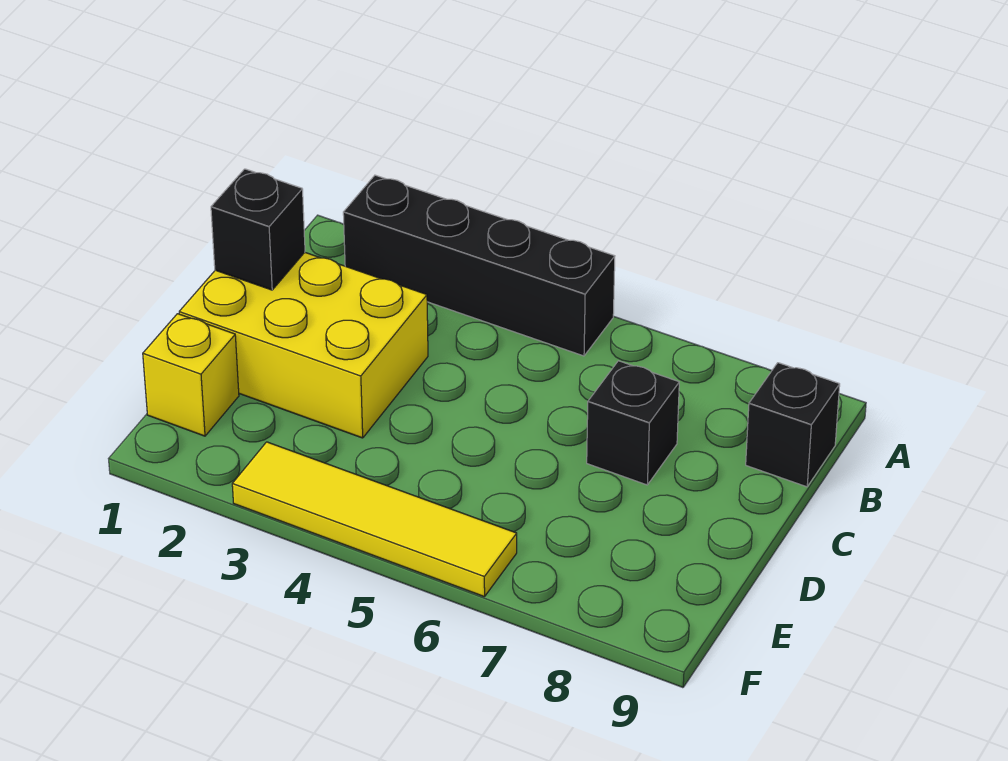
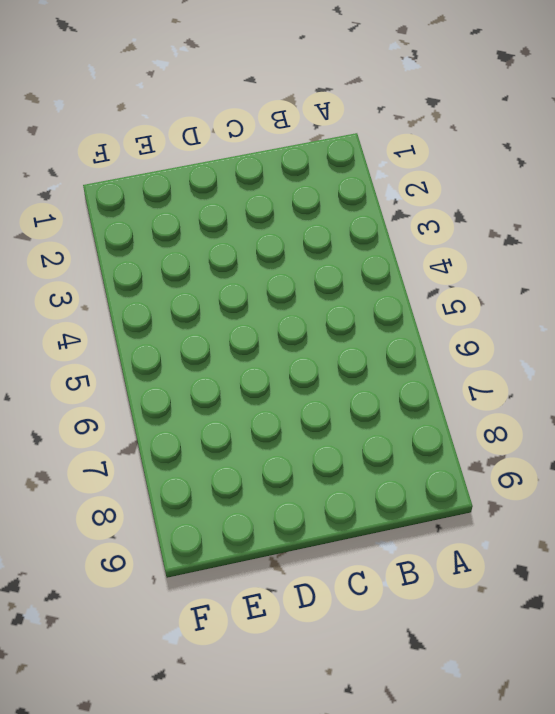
none -> black brick A2:A5 level 1
none -> black brick B9 level 1

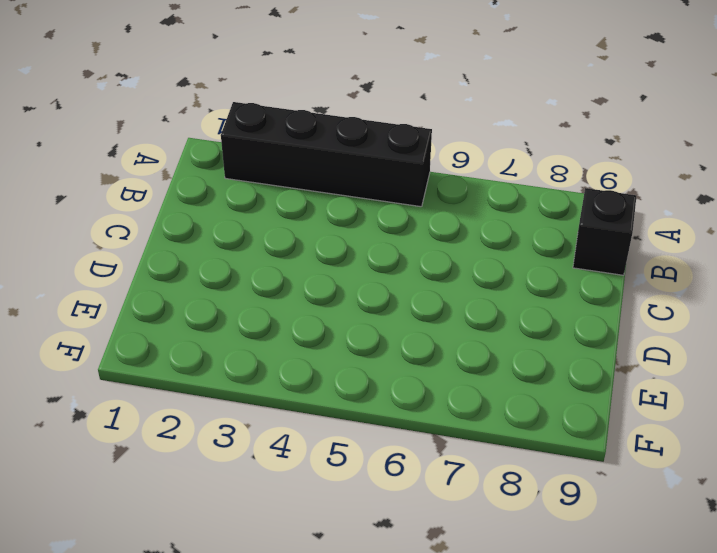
none -> yellow brick C1:D3 level 1
none -> black brick C7 level 1

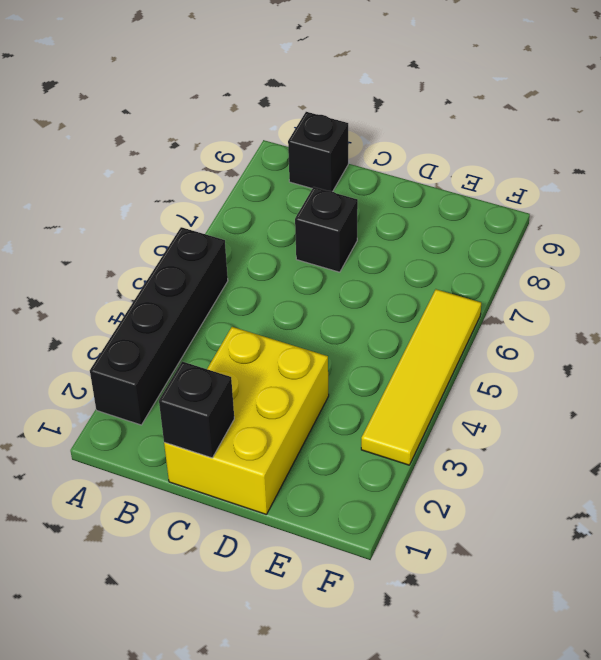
none -> yellow brick E1 level 1

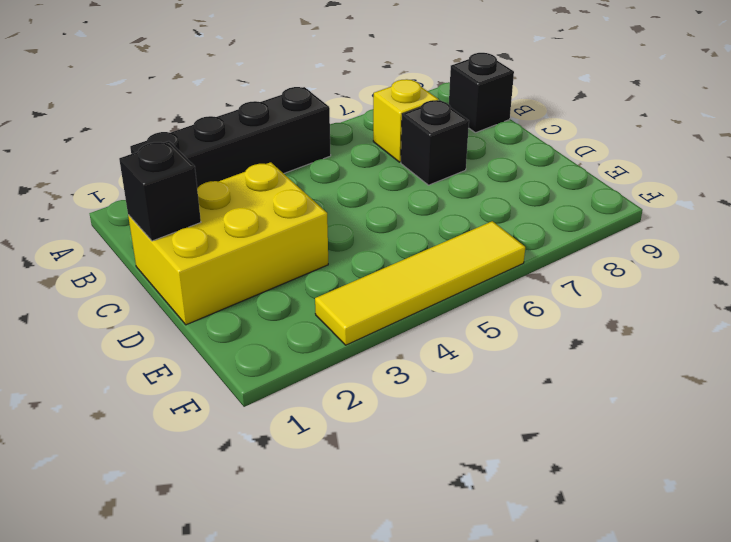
yellow brick B7 level 1 -> yellow brick E1 level 1

